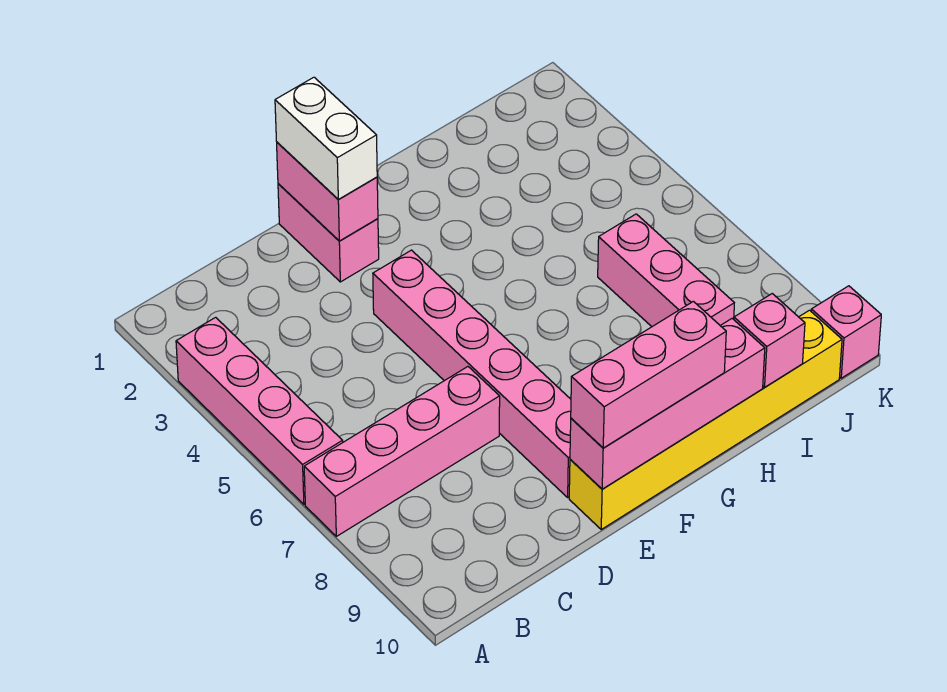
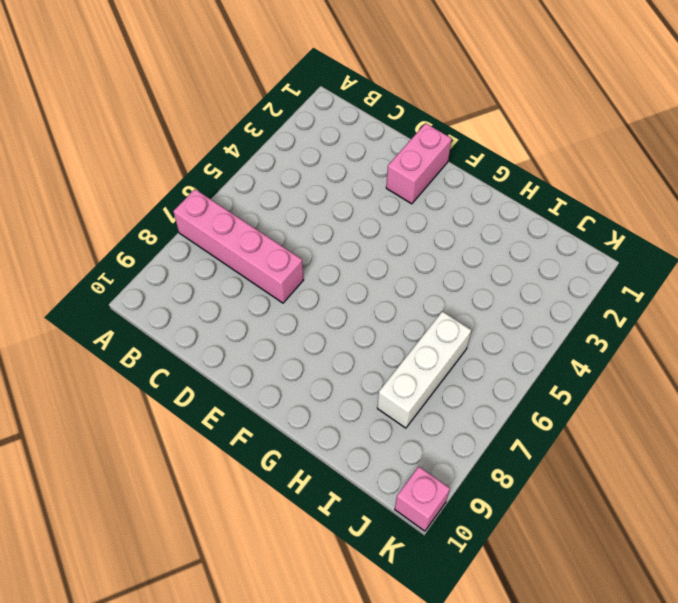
white brick I6:I8 level 1 -> pink brick I6:I8 level 1
none -> pink brick A3:A6 level 1
none -> pink brick E4:E9 level 1
none -> yellow brick E10:J10 level 1

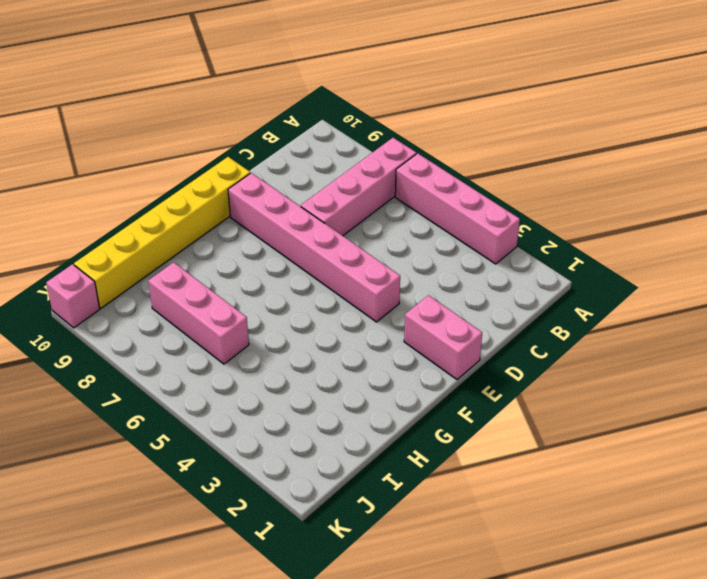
none -> pink brick E1:E2 level 2
none -> pink brick E10:H10 level 2
none -> pink brick I10 level 2

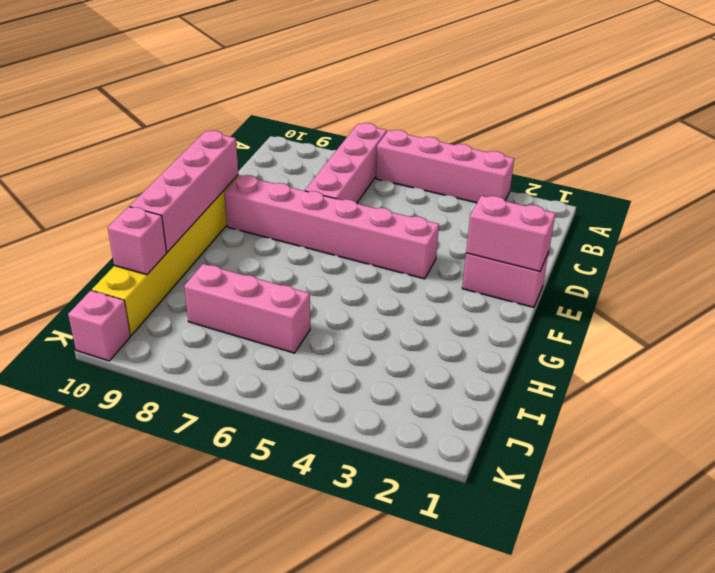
none -> white brick E1:E2 level 3
none -> pink brick E10:G10 level 3

